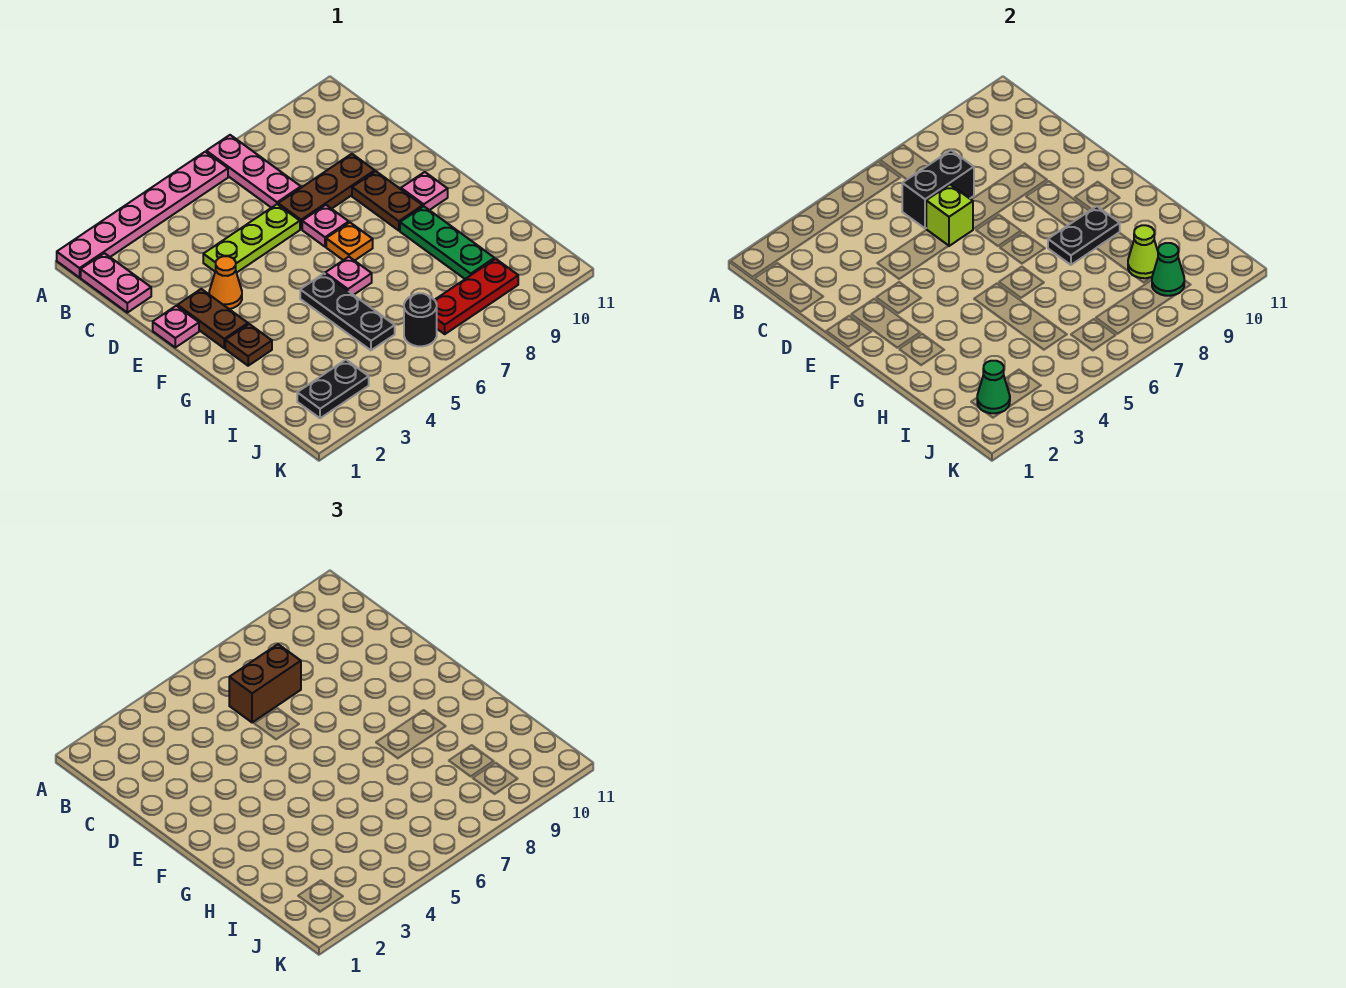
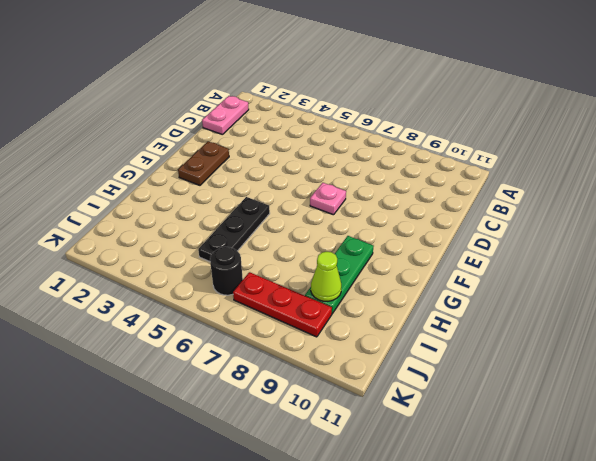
none -> pink plate A1:A6 level 1
none -> pink plate A7:C7 level 1
none -> lime plate D4:D6 level 1

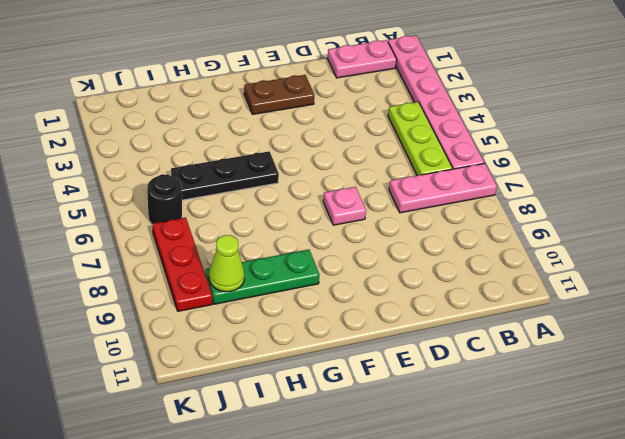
lime plate B4:B6 level 1 -> lime plate D4:D6 level 1
none -> brown plate D7:D9 level 1
none -> pink plate E1 level 1
none -> orange cone E3 level 1

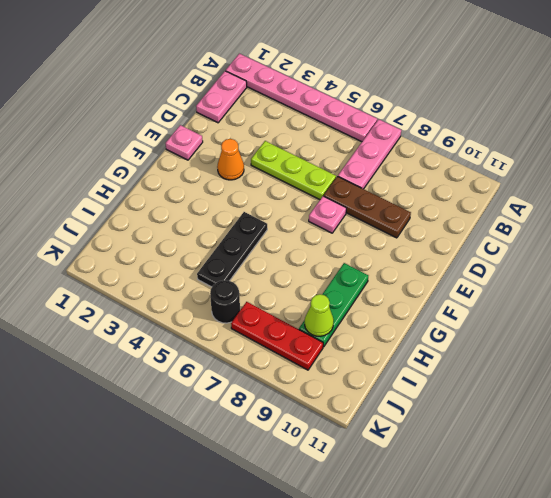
none -> brown plate E2:F2 level 1
none -> brown plate E9:F9 level 1
none -> orange plate F7 level 1

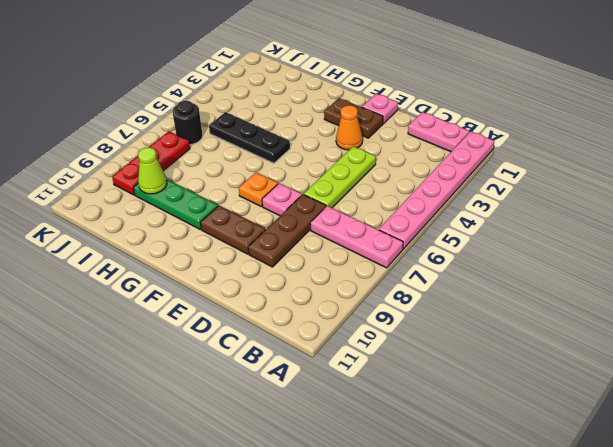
none -> pink plate F10 level 1
none -> brown plate G2 level 1
none -> pink plate G6 level 1

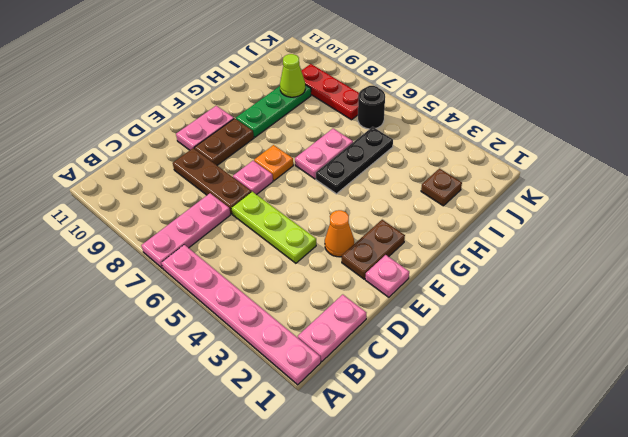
pink plate E10:F10 level 1 -> pink plate F10 level 1
pink plate G6:H6 level 1 -> pink plate G6 level 1
brown plate I2 level 1 -> brown plate G2 level 1
none -> black plate J2:J3 level 1
none -> black brick C6:C7 level 2
none -> lime brick D6 level 2

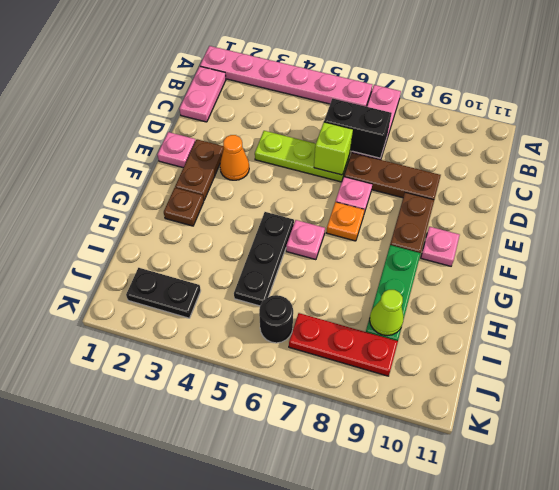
none -> black plate G8:G9 level 2
none -> green cone J2 level 2
none -> green cone J9 level 2

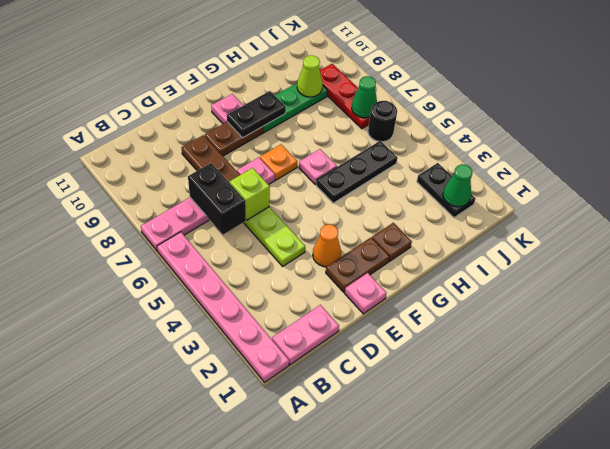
black plate F9:G9 level 2 -> black plate G8:G9 level 2
green cone J7 level 2 -> green cone J9 level 2
none -> brown brick C6:C7 level 3

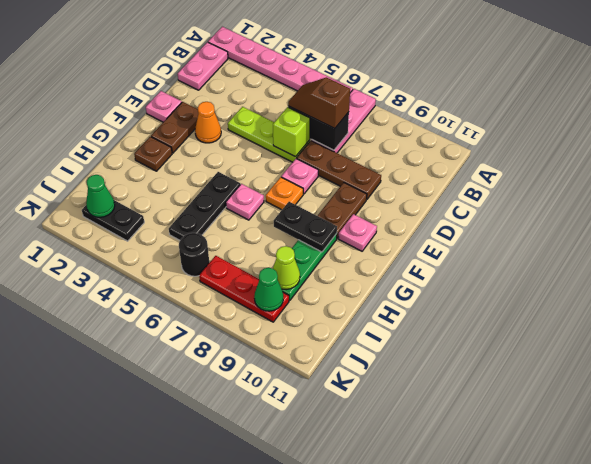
brown slope C6:C7 level 3 top 7 -> brown brick C6:C7 level 3

